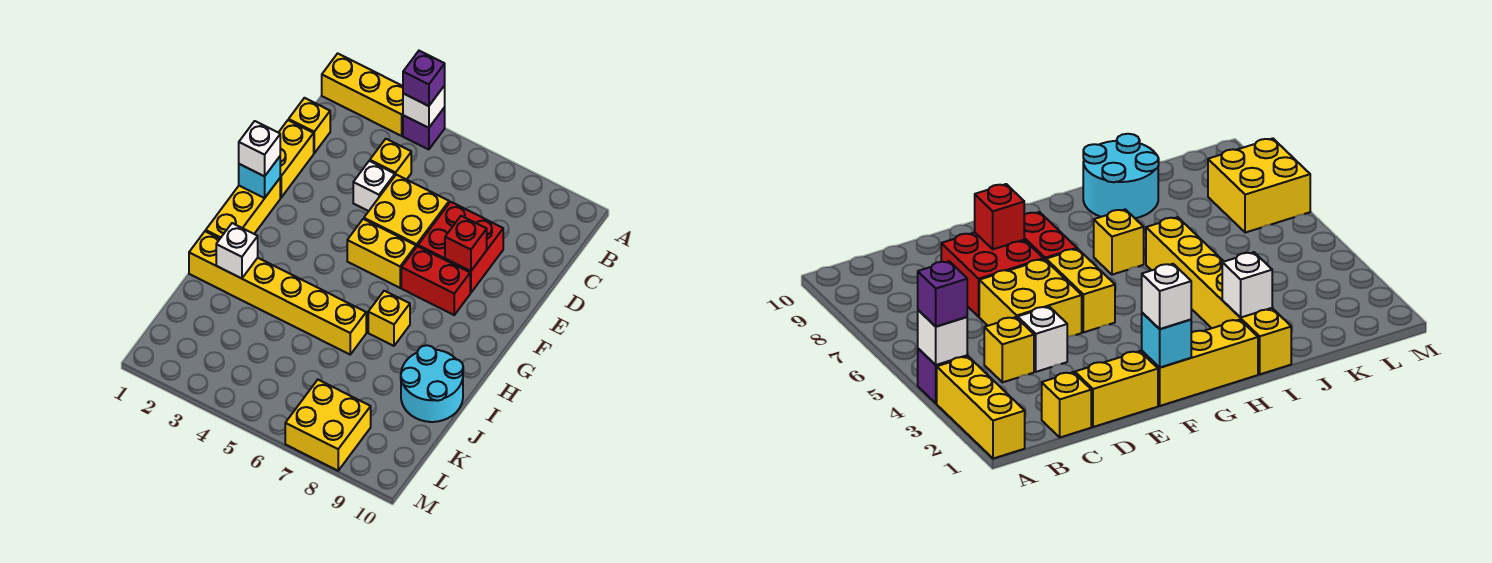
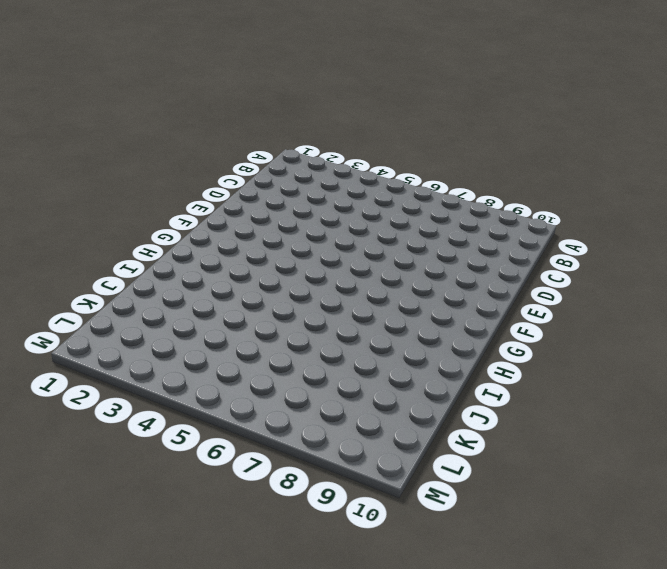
none -> yellow brick A1:A3 level 1
none -> purple brick A4 level 1
none -> yellow brick C1 level 1

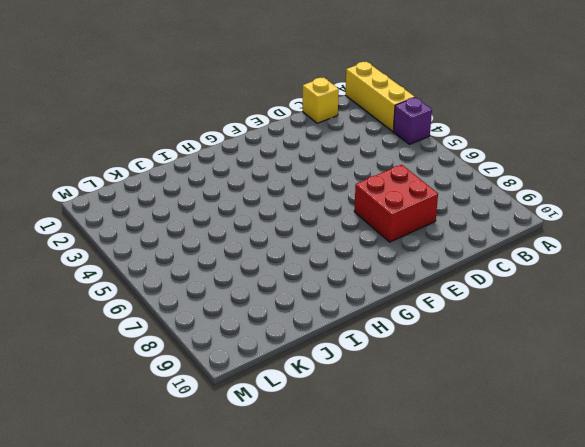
none -> yellow brick C4 level 1
none -> yellow brick D1:E1 level 1
none -> white brick D4 level 1

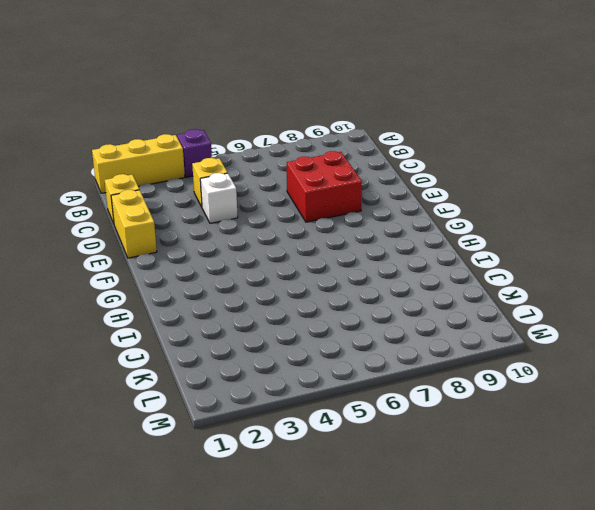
none -> yellow brick D5:E6 level 1
none -> yellow brick F1:H1 level 1
none -> yellow brick F5:F6 level 1

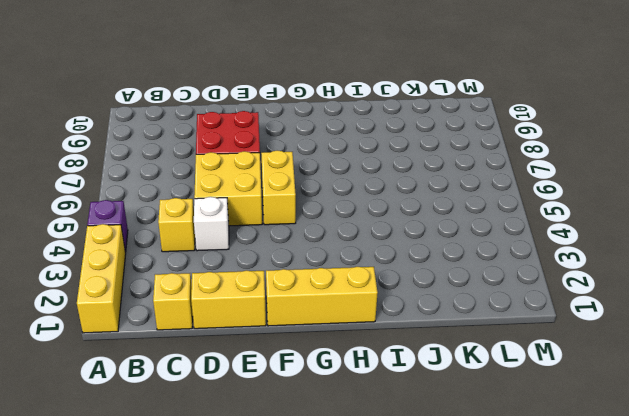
none -> red brick F7:F8 level 1
none -> yellow brick H7 level 1
none -> yellow brick I1:I6 level 1

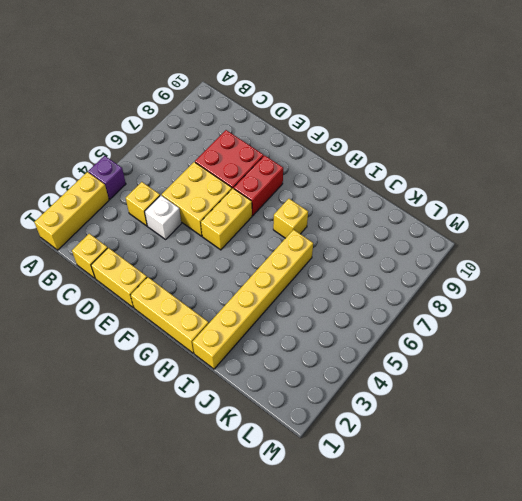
none -> cyan round brick I9:J10 level 1
none -> yellow brick L7:M8 level 1
none -> white brick A4 level 2

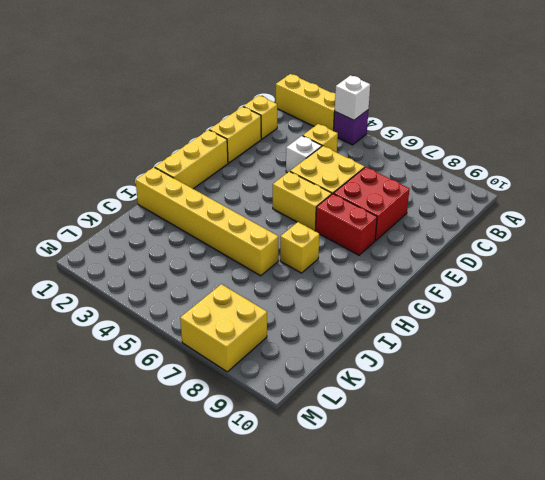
none -> cyan round brick I9:J10 level 1
none -> red brick E8 level 2
none -> cyan brick F1 level 2

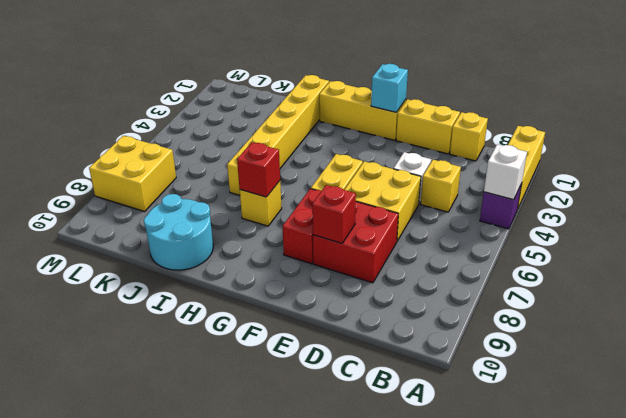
red brick H7 level 2 -> none
none -> white brick I2 level 2
none -> purple brick A4 level 3
none -> white brick F1 level 3

